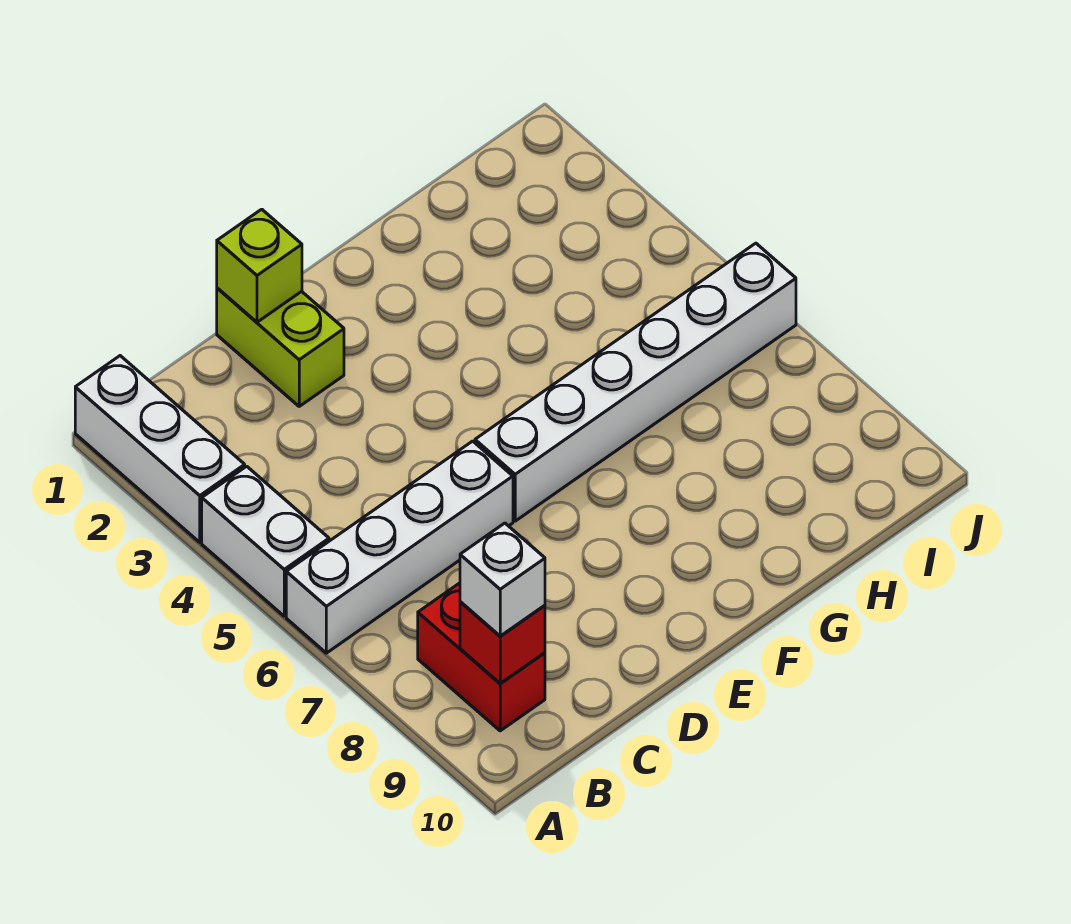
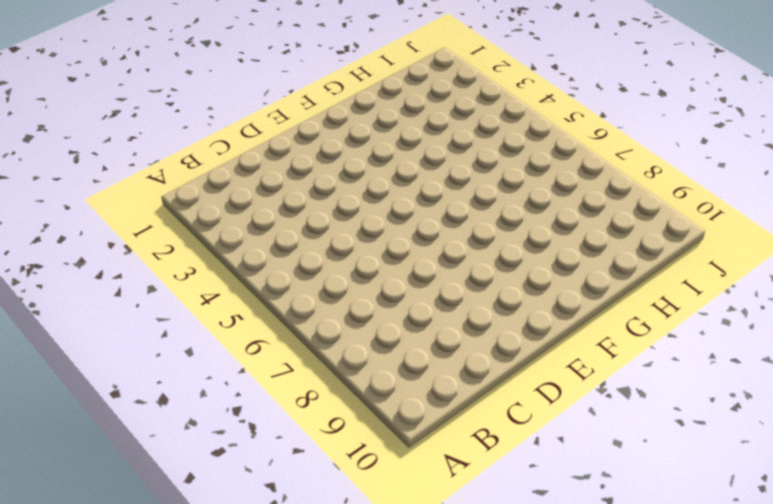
none -> white brick A1:A3 level 1
none -> white brick A4:A5 level 1

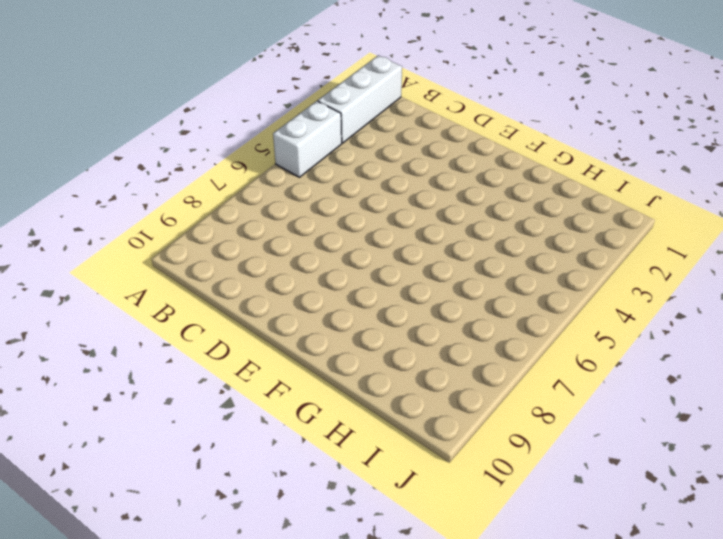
none -> white brick A6:D6 level 1
none -> red brick B8:B9 level 1

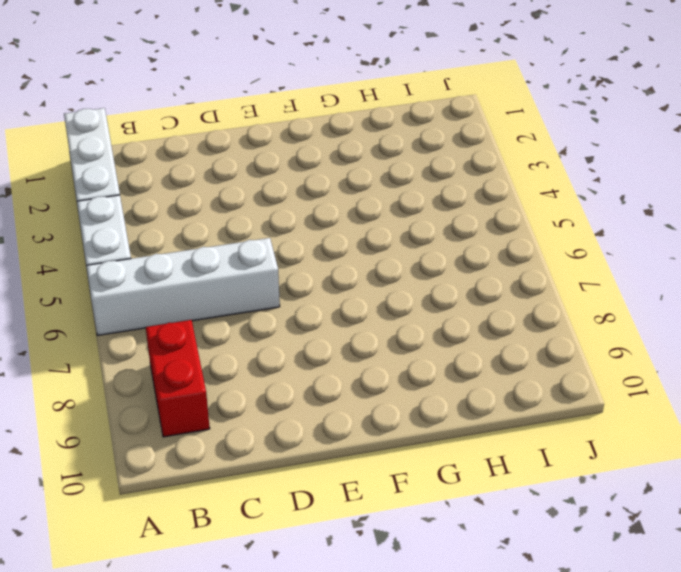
none -> lime brick D1:D2 level 1
none -> white brick E6:J6 level 1

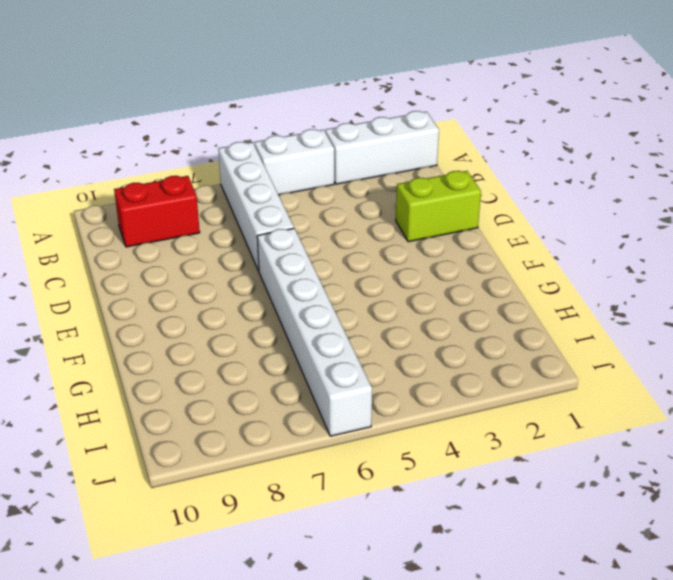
none -> red brick B9 level 2
none -> lime brick D1 level 2

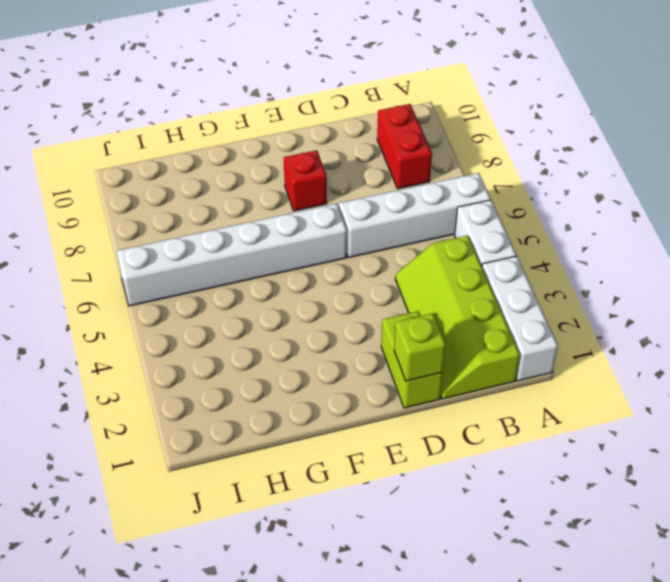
lime slope B1:C4 level 1 top B -> none
red brick E8 level 1 -> red brick B9 level 2
none -> white brick B9 level 3

